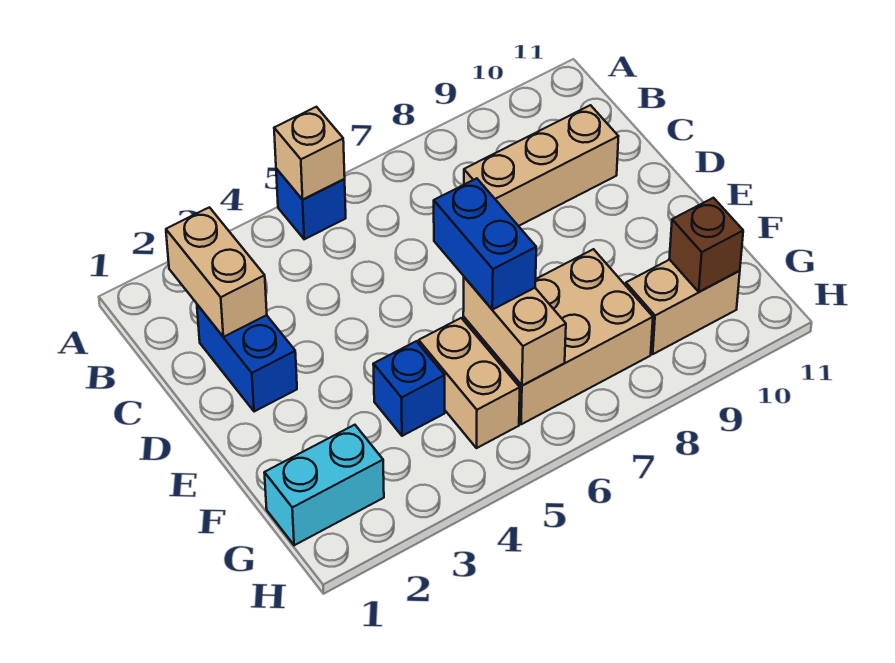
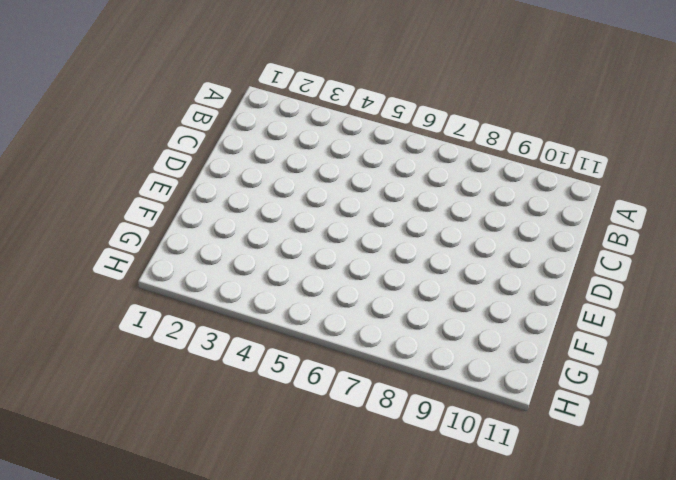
none -> blue brick A5 level 1
none -> blue brick C2:D2 level 1
none -> tan brick C8:C10 level 1

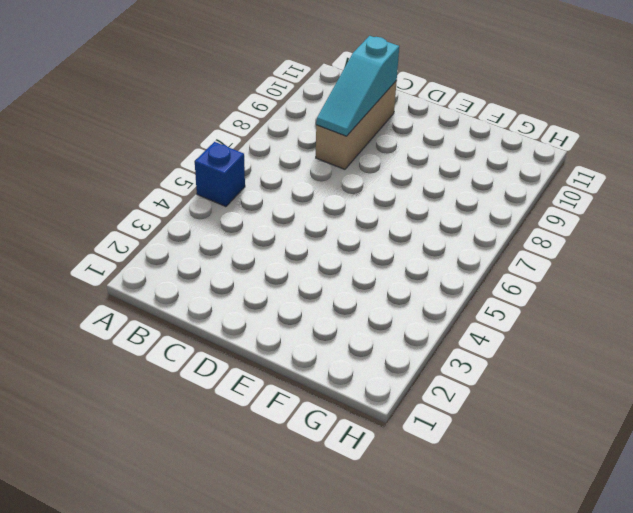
cyan slope C8:C10 level 2 top 10 -> none
none -> blue brick C2:D2 level 1
none -> blue brick F4 level 1
none -> tan brick F5:G5 level 1

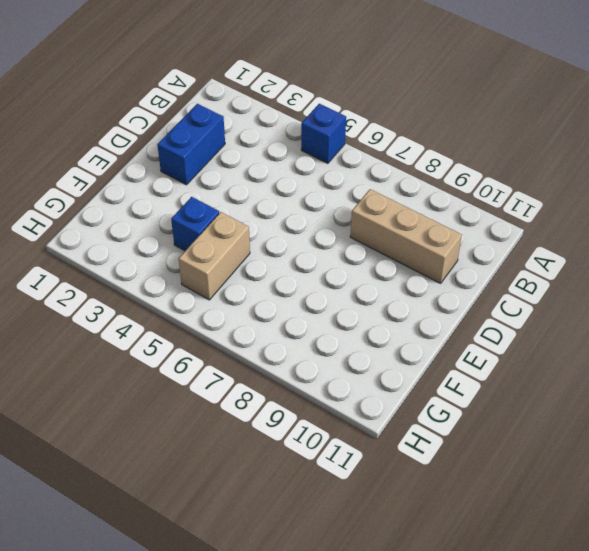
none -> tan brick F6:G8 level 1
none -> cyan brick G1:G2 level 1
none -> tan brick G9:G10 level 1

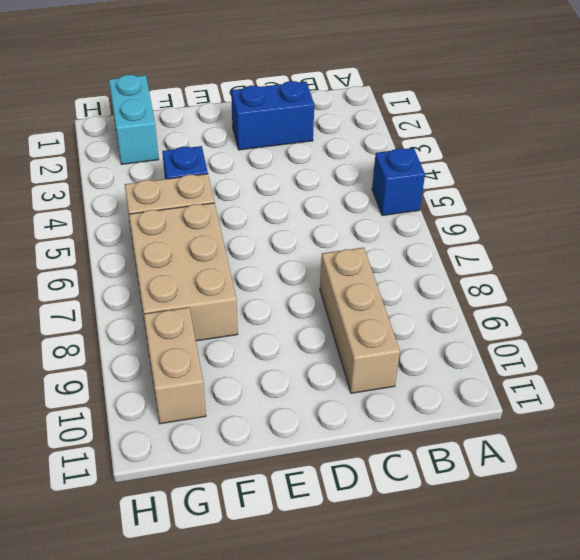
none -> tan brick A5 level 2
none -> tan brick B2:C2 level 2
none -> tan brick F6:G6 level 2

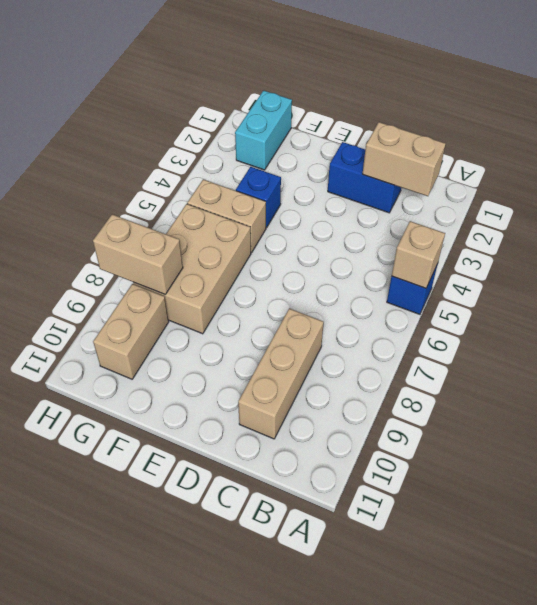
tan brick G8:H8 level 2 -> tan brick F6:G6 level 2
none -> brown brick G10 level 2
none -> blue brick E6:F6 level 3

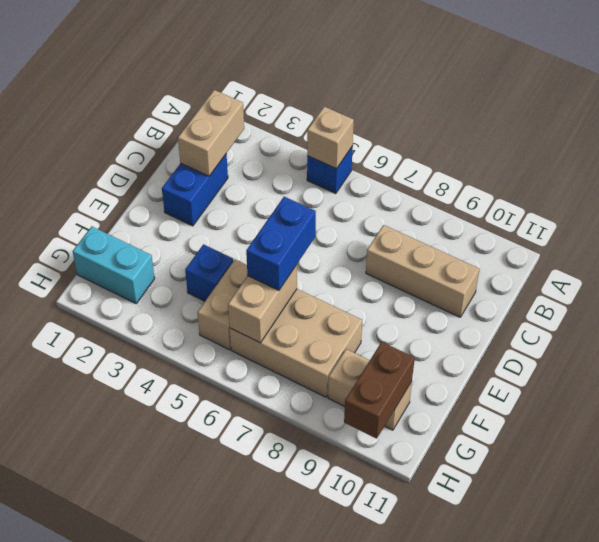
brown brick G10:H10 level 2 -> brown brick G10 level 2

